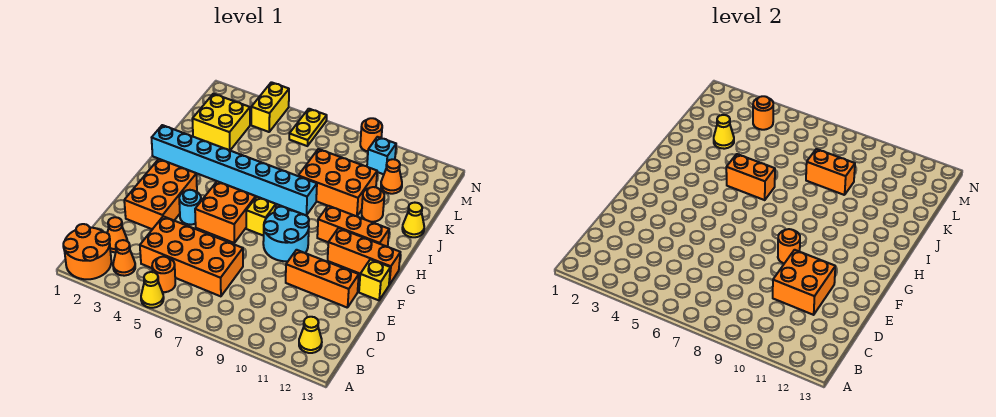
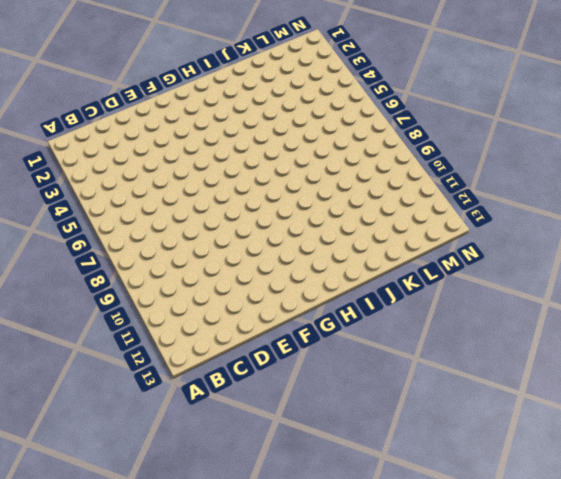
none -> orange round brick A1:B2 level 1
none -> yellow cone A5 level 1
none -> orange cone B3 level 1
none -> orange round brick B5 level 1

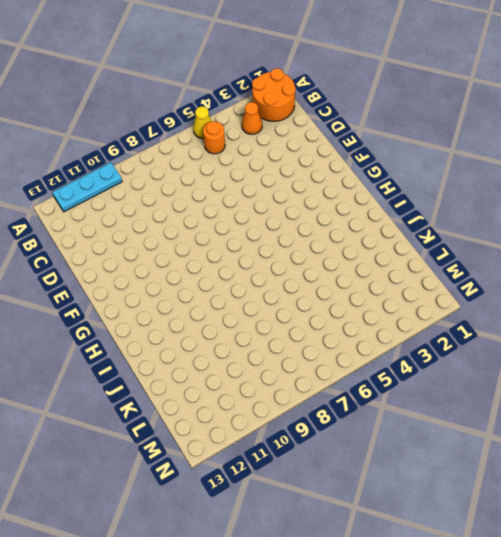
cyan plate A10:A12 level 1 -> none
none -> yellow cone B12 level 1
none -> orange cone C2 level 1
none -> orange brick C4:D7 level 1
none -> orange brick E2:G3 level 1

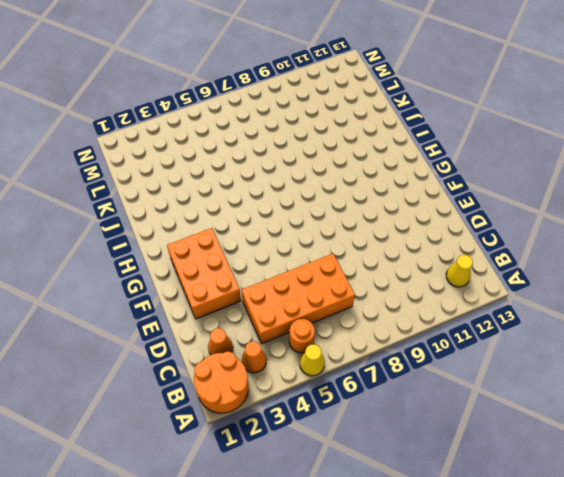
none -> orange brick E10:E12 level 1
none -> cyan round brick F4 level 1
none -> orange brick F5:G6 level 1
none -> cyan round brick F8:G9 level 1

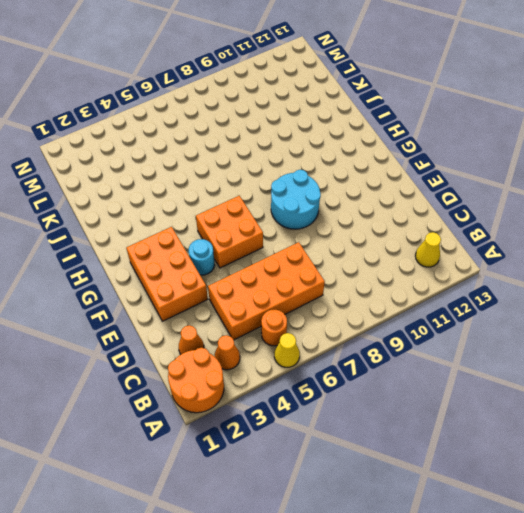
none -> orange brick E10:E12 level 1
none -> yellow brick F13 level 1
none -> yellow brick G7 level 1
none -> orange brick G11:G13 level 1

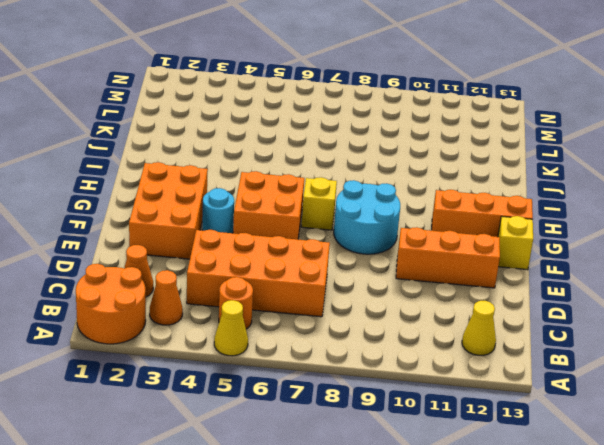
none -> orange brick H10:H12 level 1
none -> cyan brick I1:I8 level 1
none -> orange brick J8:K10 level 1
none -> orange round brick J11 level 1

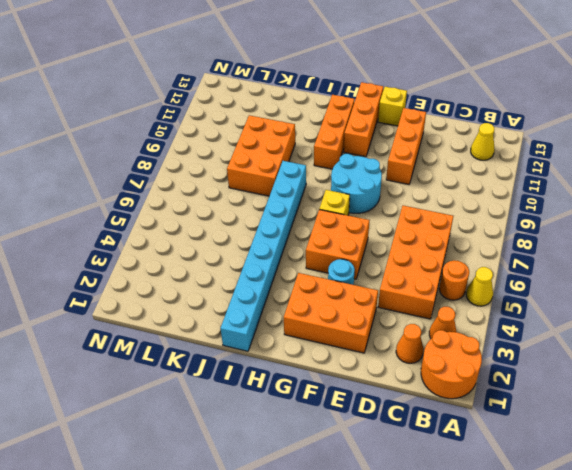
none -> orange round brick J11 level 1
none -> yellow cone J13 level 1
none -> yellow brick K2:L3 level 1
none -> orange cone L11 level 1

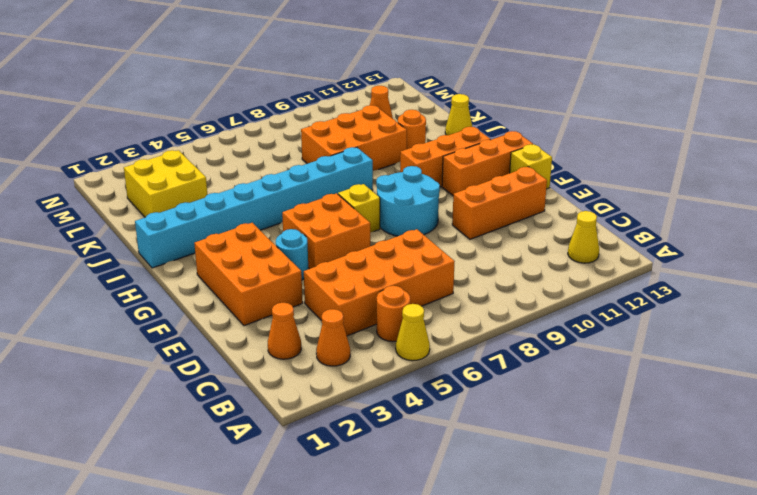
none -> orange round brick A1:B2 level 1
none -> yellow brick M4:N4 level 1
none -> yellow plate M6:N6 level 1
none -> cyan brick M10 level 1

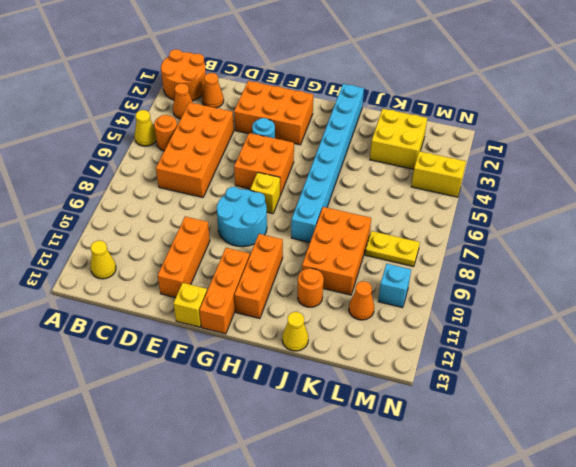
yellow plate L8:M8 level 1 -> yellow plate M6:N6 level 1
none -> orange round brick N9 level 1
none -> orange brick D10:E11 level 2
none -> orange round brick F9 level 2
none -> orange brick I5:I6 level 2

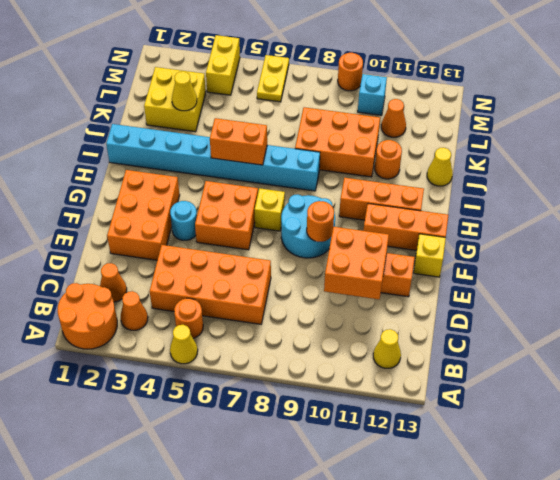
none -> orange brick K8:K9 level 2
none -> orange round brick M4 level 2

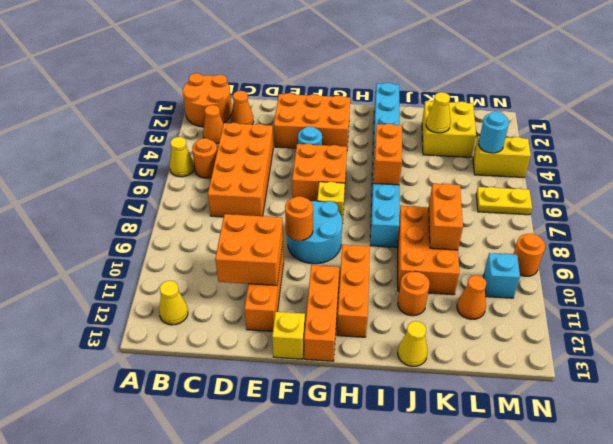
cyan round brick M4 level 2 -> orange round brick M4 level 2

